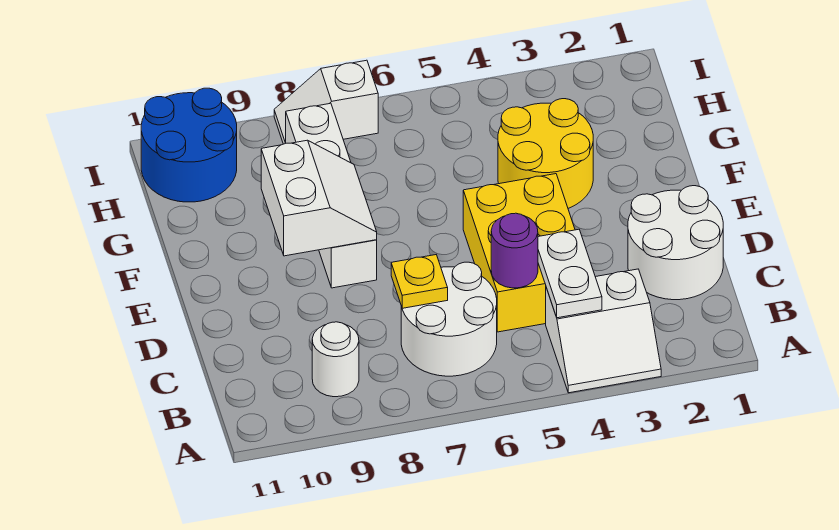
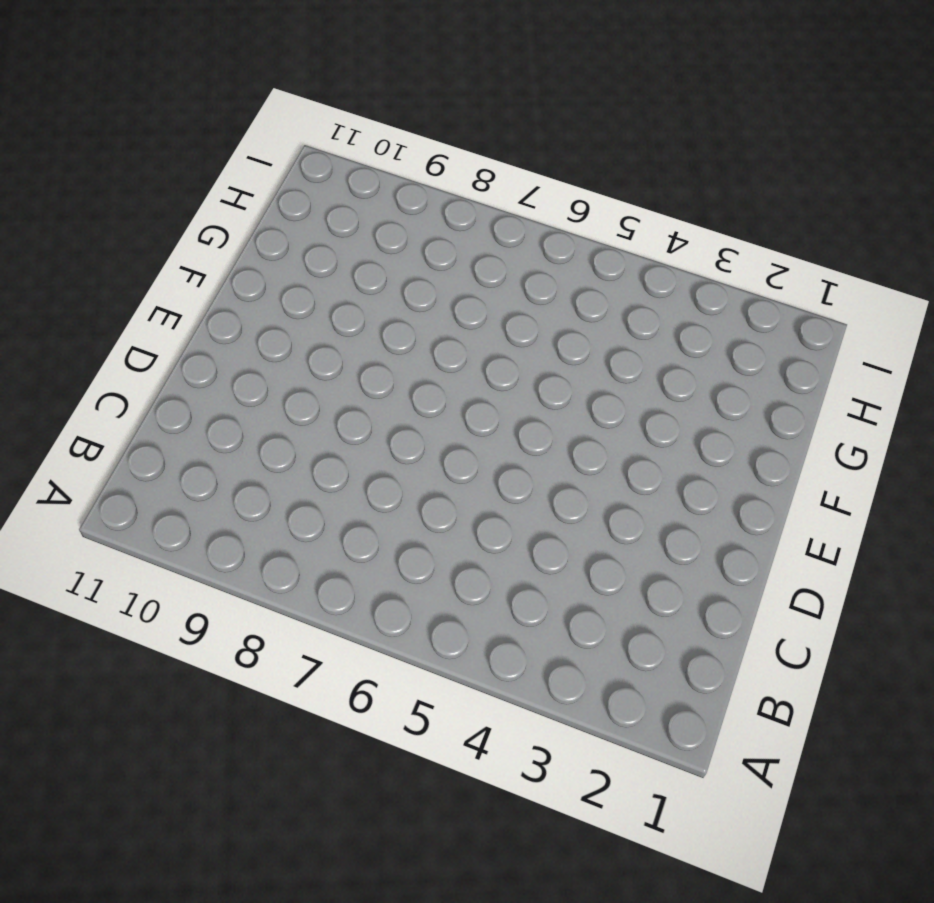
none -> white slope A3:B4 level 1 top B
none -> white round brick B6:C7 level 1
none -> white round brick B9 level 1

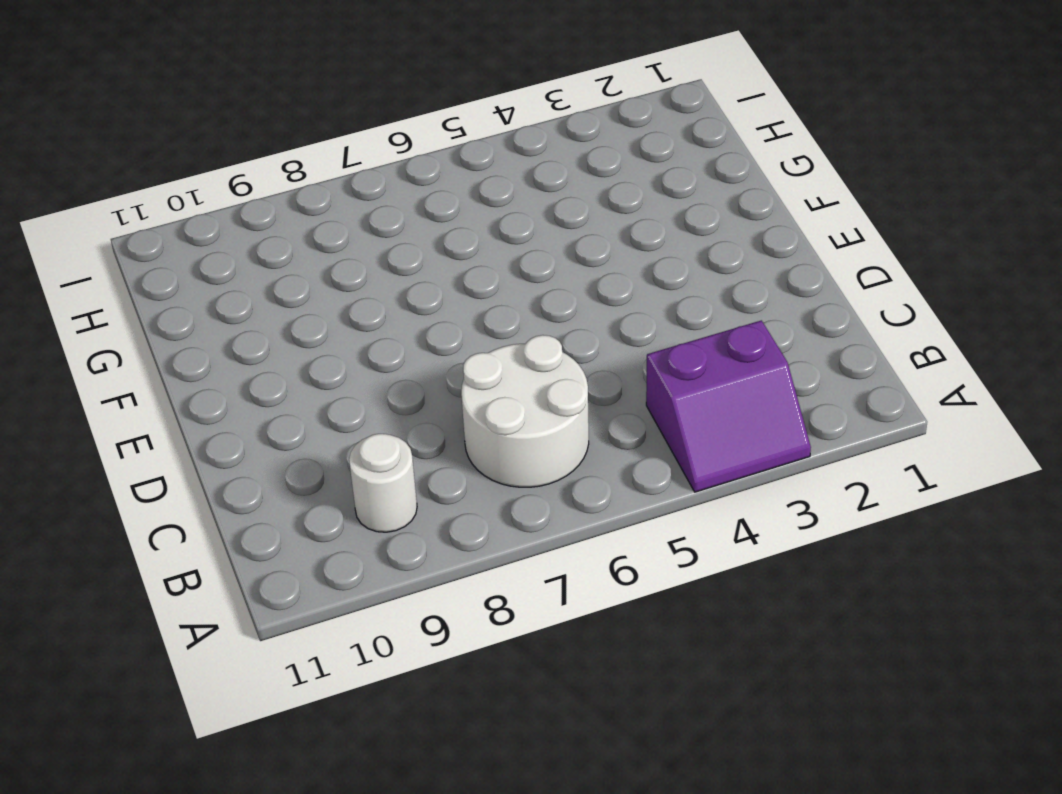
purple slope A3:B4 level 1 top B -> white slope A3:B4 level 1 top B
none -> white round brick C1:D2 level 1
none -> yellow brick C4:E5 level 1
none -> white brick E8:H8 level 1

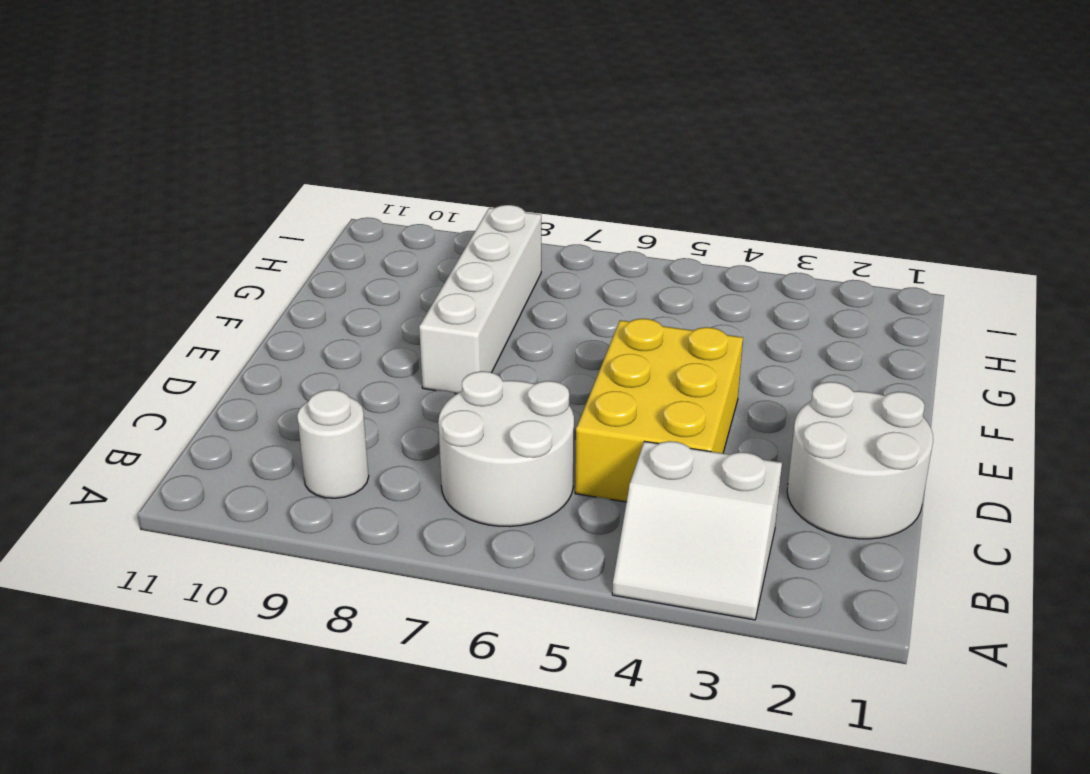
none -> yellow round brick F3:G4 level 1
none -> blue round brick H10:I11 level 1
none -> white slope I7:I8 level 1 top 7

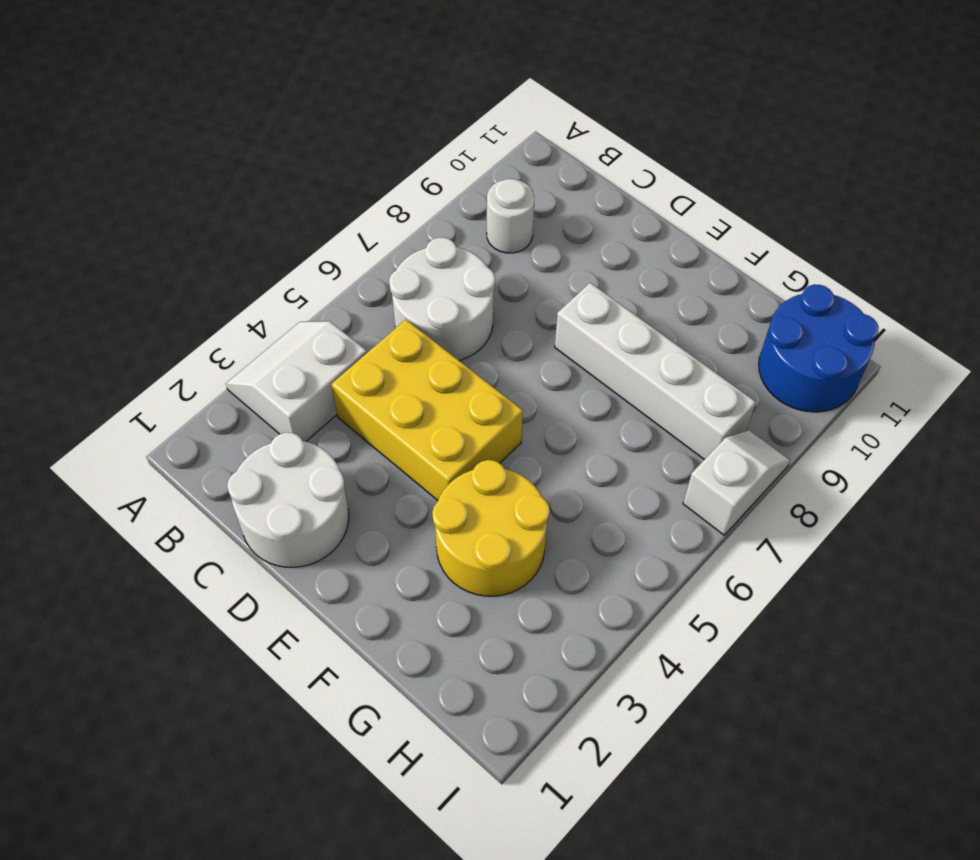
none -> white plate B4:C4 level 2
none -> purple round brick C5 level 2
none -> yellow plate C7 level 2

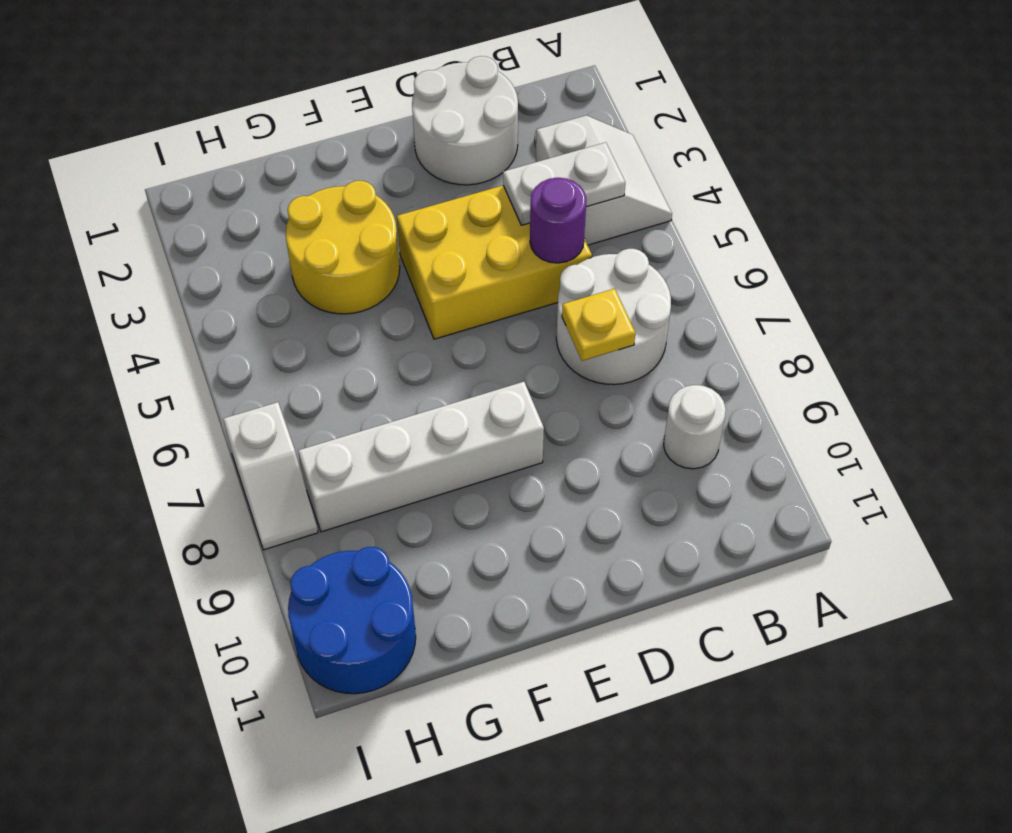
none -> white slope E8:F9 level 2 top 9

